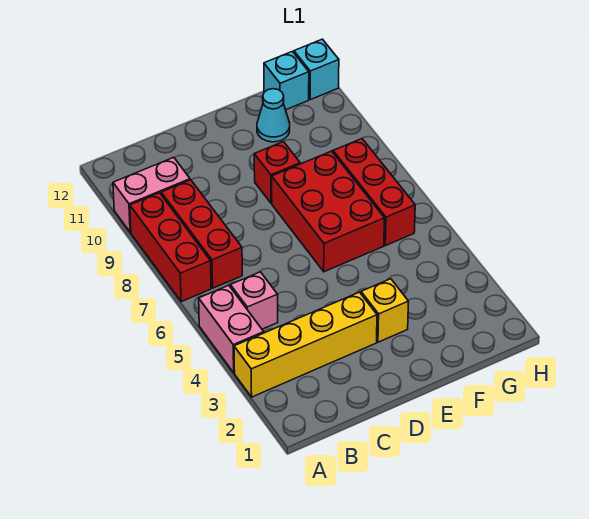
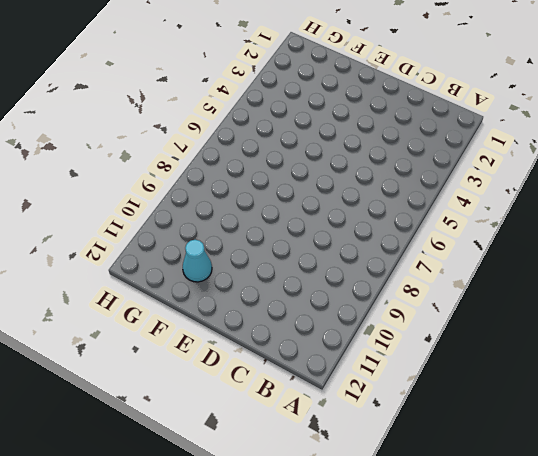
none -> yellow brick A3:D3 level 1
none -> pink brick A4:A5 level 1
none -> red brick A7:A9 level 1

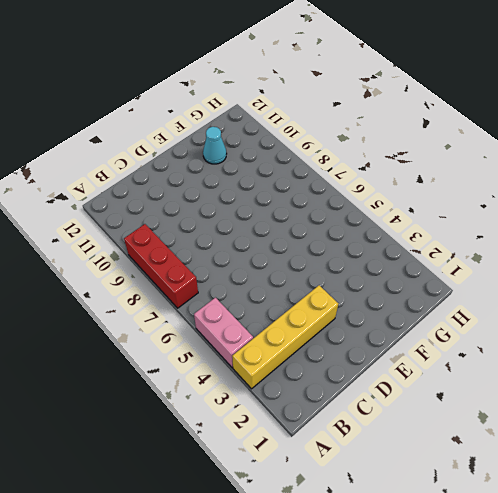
none -> pink brick A10:B10 level 1
none -> pink brick B5 level 1
none -> red brick B7:B9 level 1

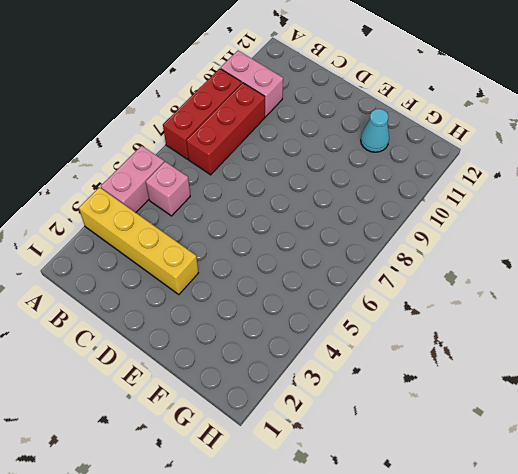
none -> yellow brick E3 level 1
none -> red brick E6:F8 level 1
none -> red brick E9 level 1

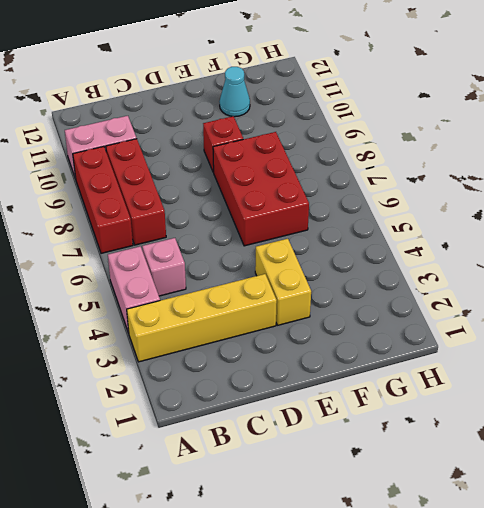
yellow brick E3:E4 level 1 -> yellow brick E3 level 1
none -> red brick G6:G8 level 1
none -> cyan brick G12 level 1
none -> cyan brick H12 level 1

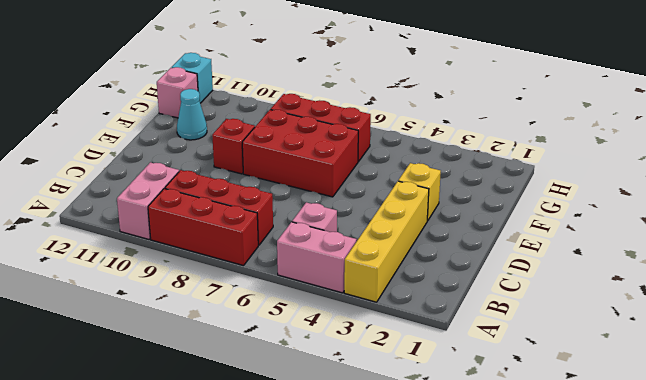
pink brick G12 level 1 -> cyan brick G12 level 1

